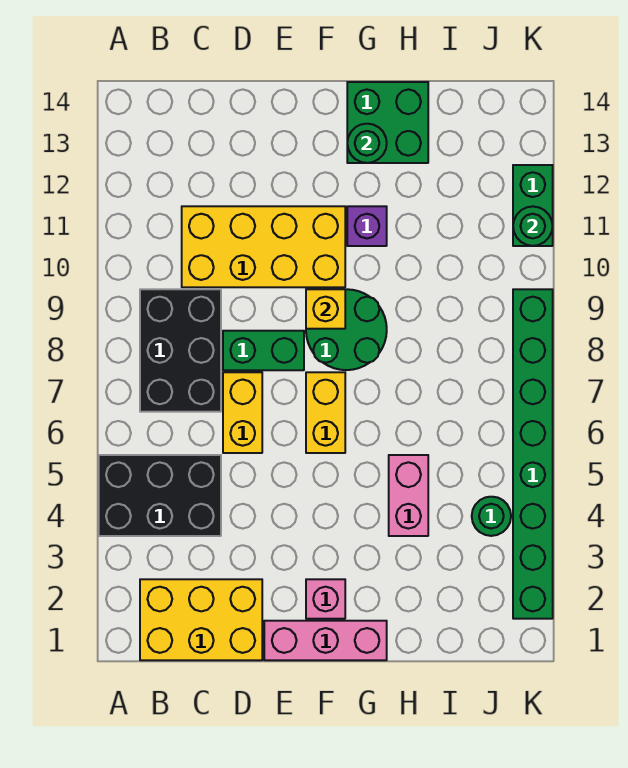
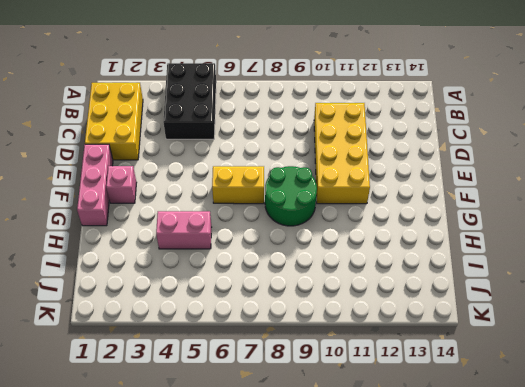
none -> black brick B7:C9 level 1
none -> yellow brick D6:D7 level 1
none -> green brick D8:E8 level 1

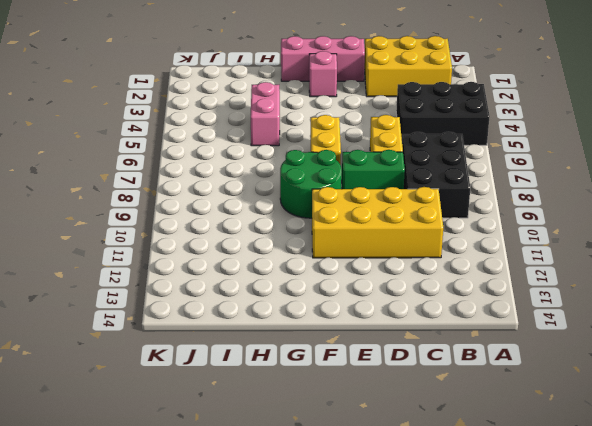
none -> purple brick G11 level 1
none -> green brick G13:H14 level 1
none -> green round brick J4 level 1

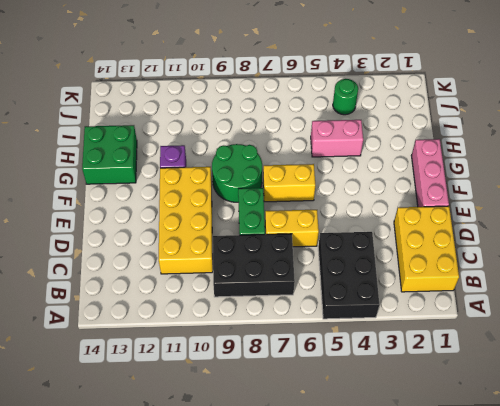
none -> pink brick F2 level 1
none -> green brick K2:K9 level 1
none -> green brick K11:K12 level 1

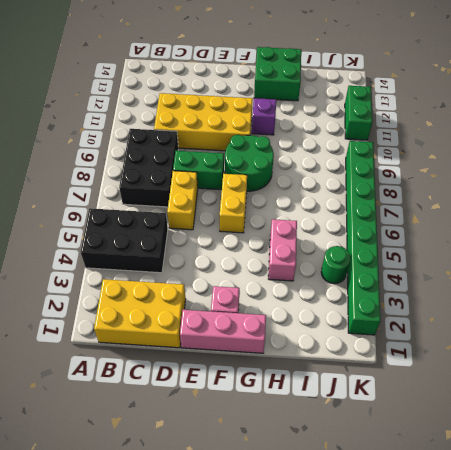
none -> yellow brick F9 level 2
none -> green round brick G13 level 2
none -> green round brick K11 level 2

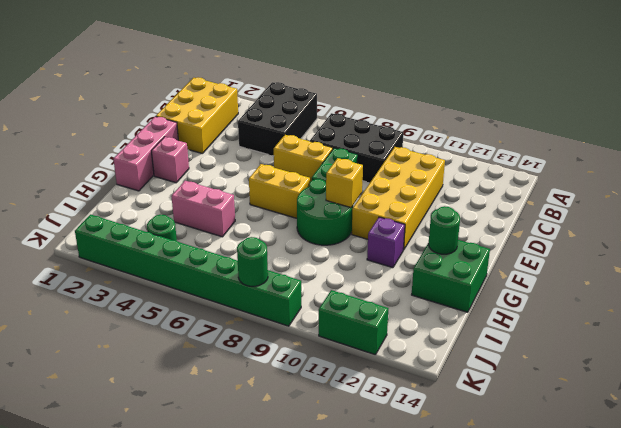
green round brick K8 level 2 -> green round brick K11 level 2

